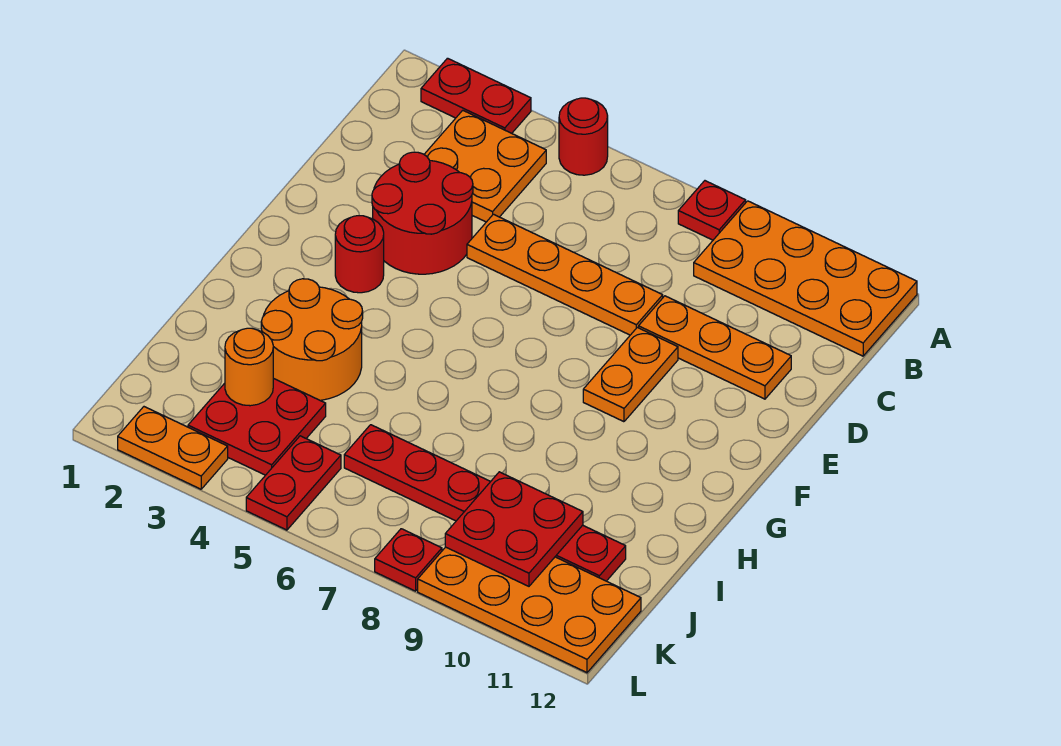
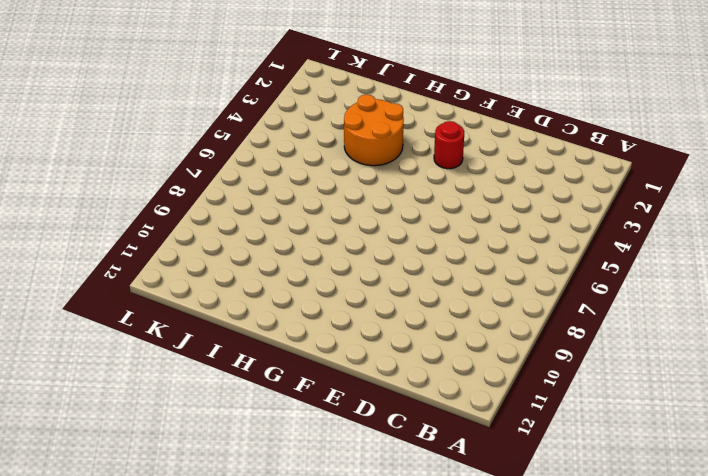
none -> red plate A2:A3 level 1
none -> red round brick A5 level 1
none -> red plate A8 level 1

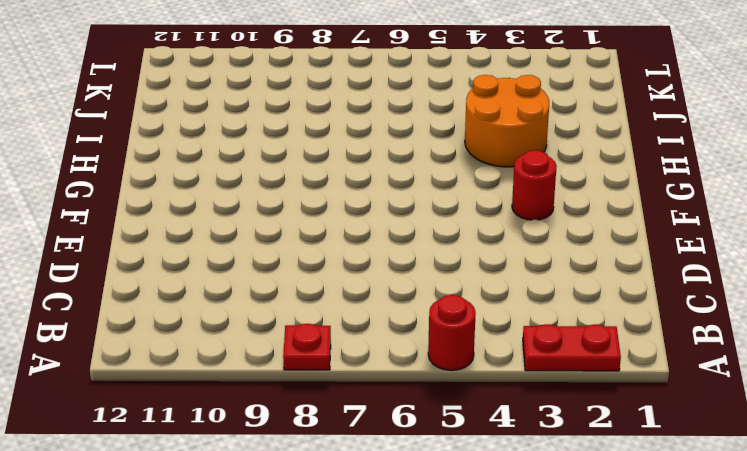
none -> orange plate A9:B12 level 1
none -> orange plate B3:C4 level 1
none -> red round brick D3:E4 level 1

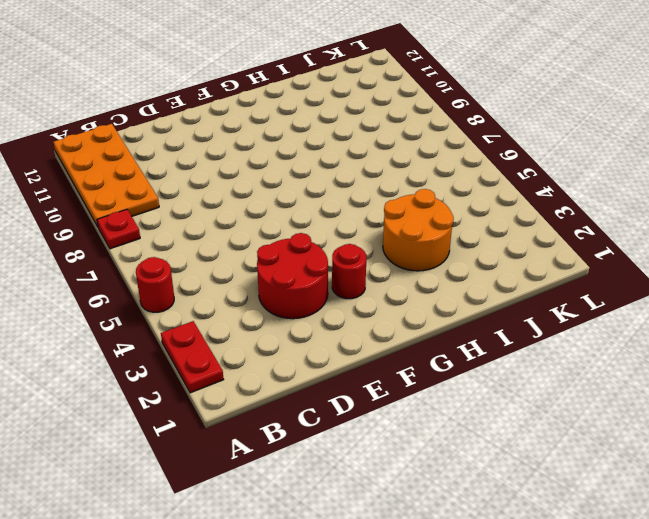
none -> orange plate B3:C4 level 1
none -> orange plate D5:D8 level 1
none -> orange plate D9:D11 level 1

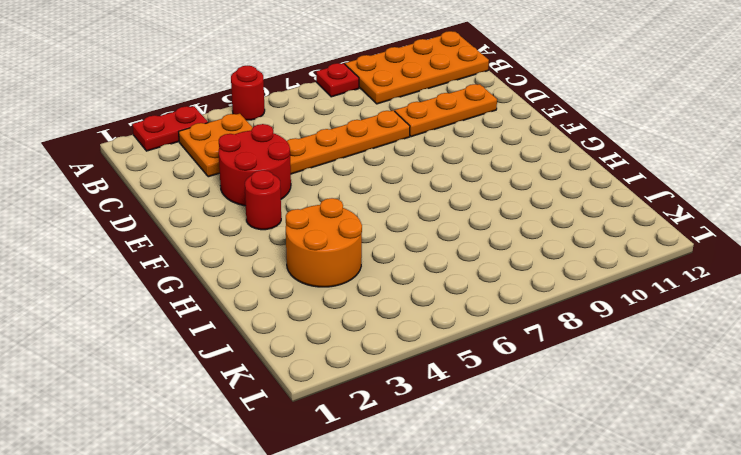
none -> orange plate E9:F9 level 1
none -> red plate J3:K4 level 1
none -> red plate J6:J11 level 1

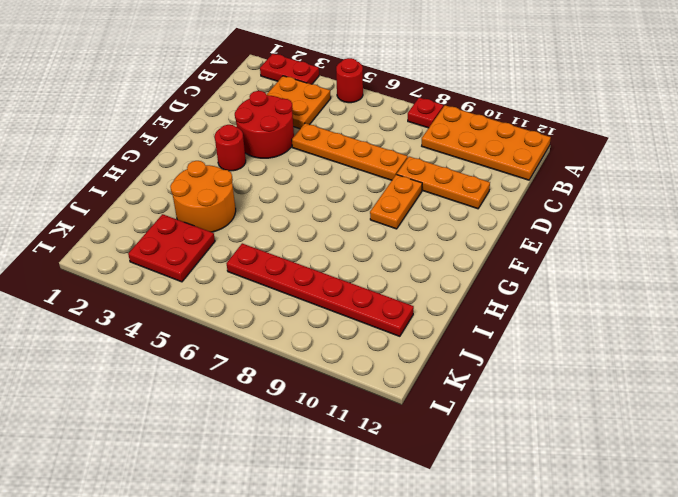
none -> red plate K5:L5 level 1
none -> orange plate K9:L12 level 1
none -> orange plate L2:L3 level 1

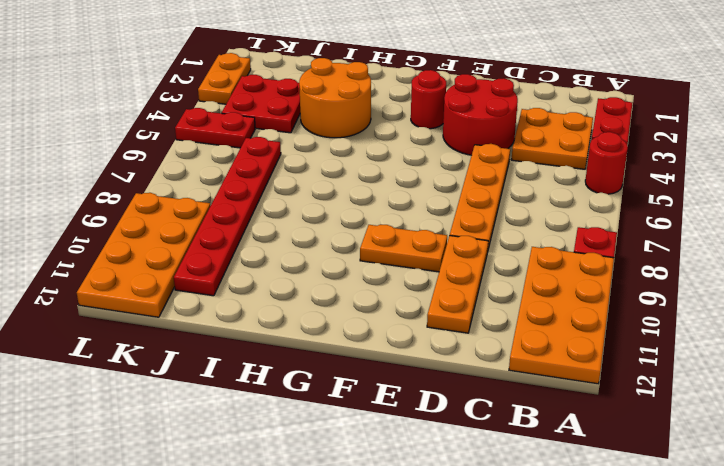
none -> red plate L8 level 1
none -> orange round brick J3 level 2
none -> red plate J9:K10 level 2

